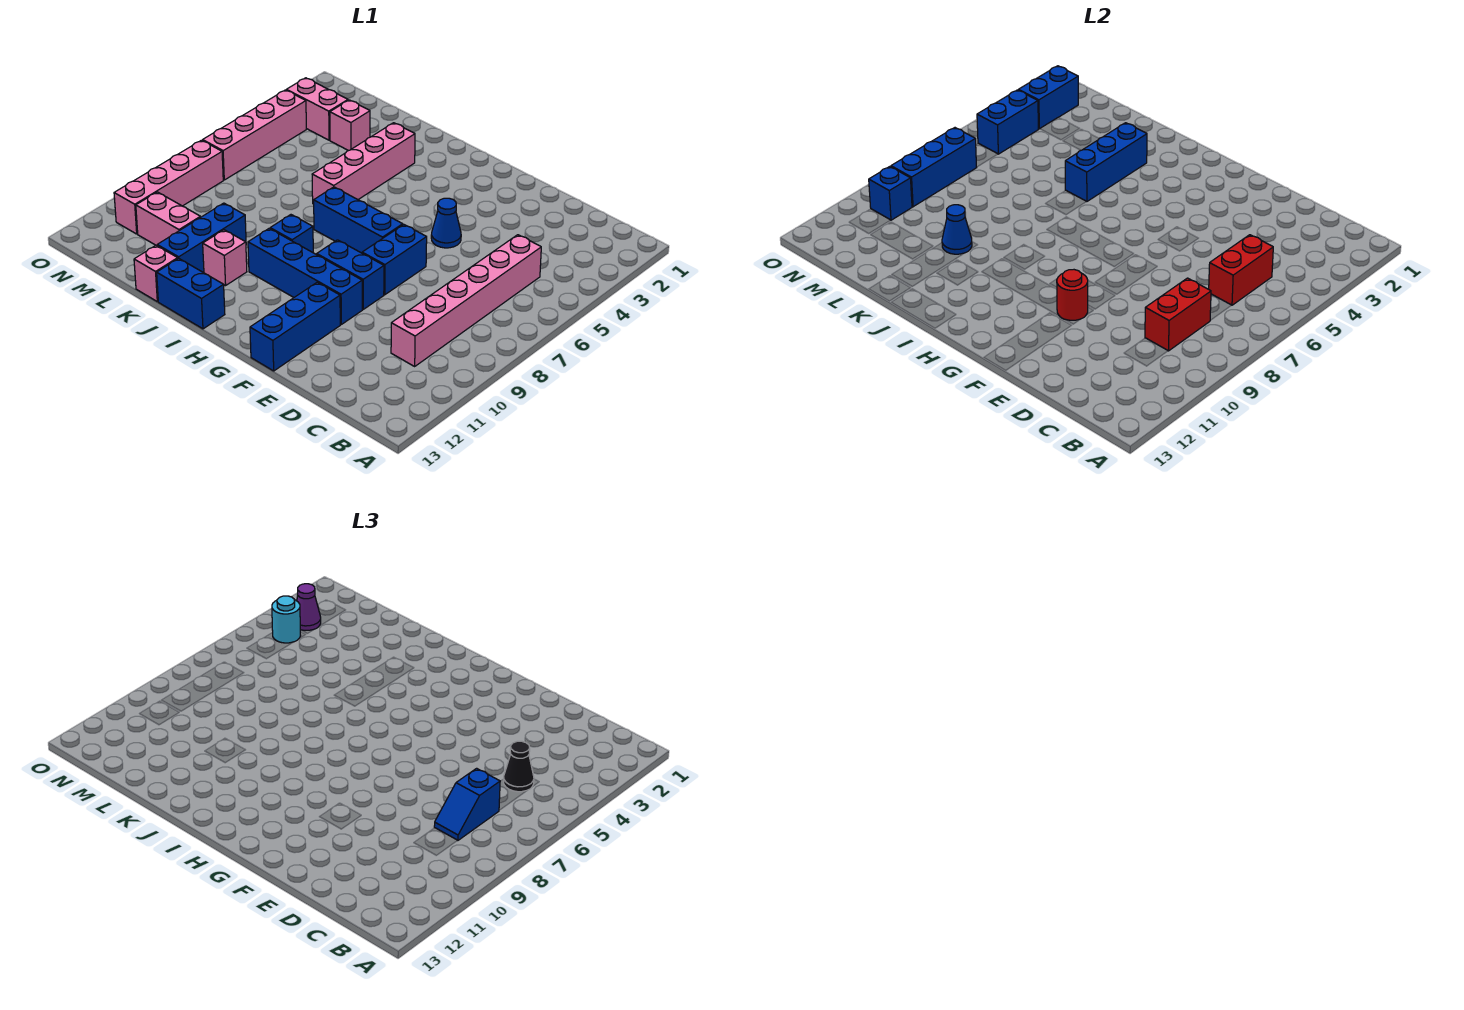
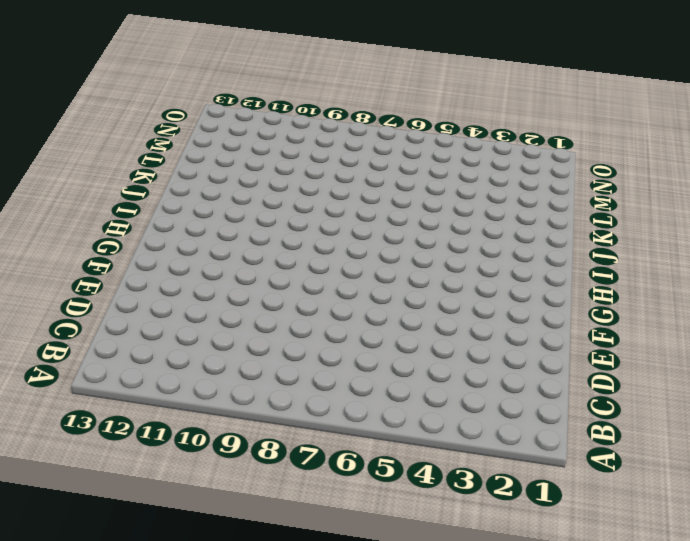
none -> pink brick C5:C10 level 1
none -> blue cone F5 level 1
none -> blue brick F7:F8 level 1
none -> blue brick F9:G9 level 1

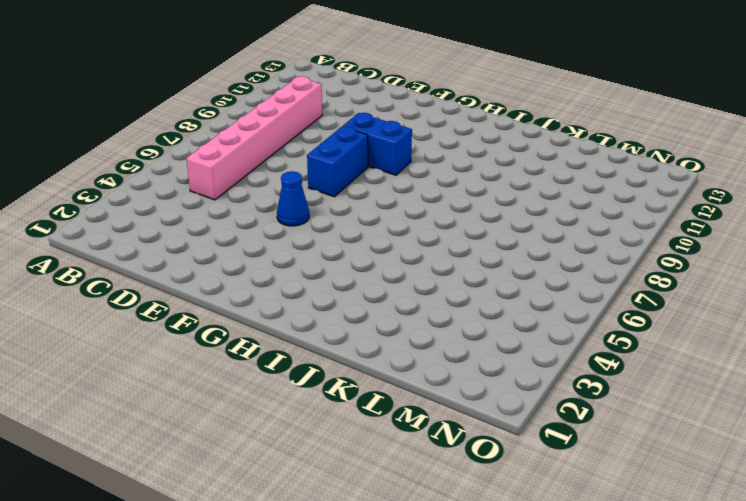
none -> blue brick F10:I10 level 1
none -> blue brick F11:F13 level 1
none -> blue brick G7:I7 level 1
none -> blue brick I9 level 1

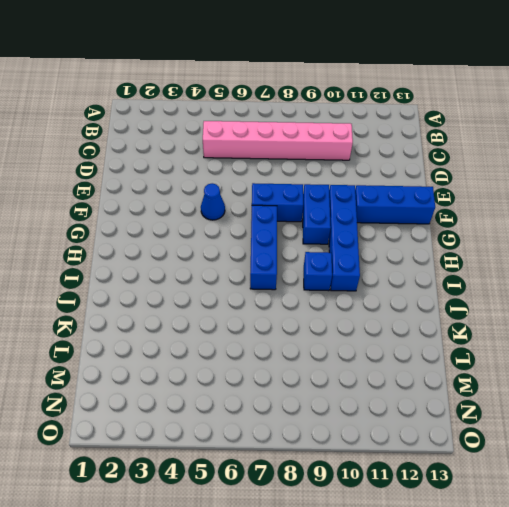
none -> blue brick I13:J13 level 1
none -> pink brick J3:J6 level 1
none -> pink brick J11 level 1
none -> blue brick K10:K12 level 1

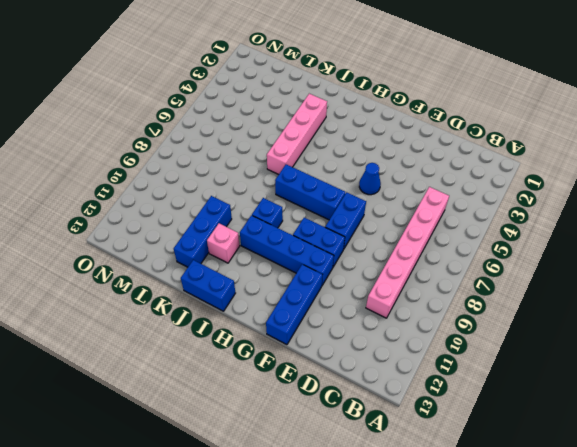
none -> pink brick K13 level 1
none -> pink brick L3 level 1
none -> pink brick L11:M11 level 1
none -> pink brick M3:N3 level 1

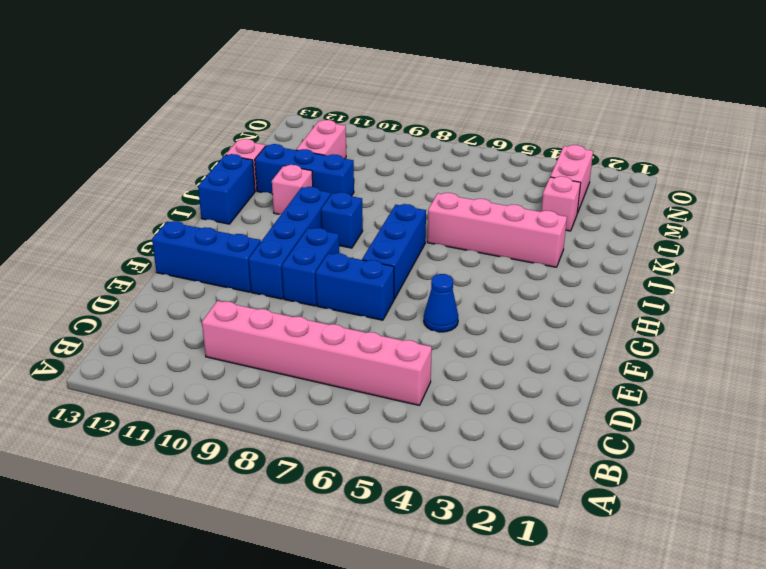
none -> pink brick N4:N7 level 1
none -> pink brick N8:N11 level 1
none -> red brick C5:C6 level 2
none -> red brick C8:C9 level 2

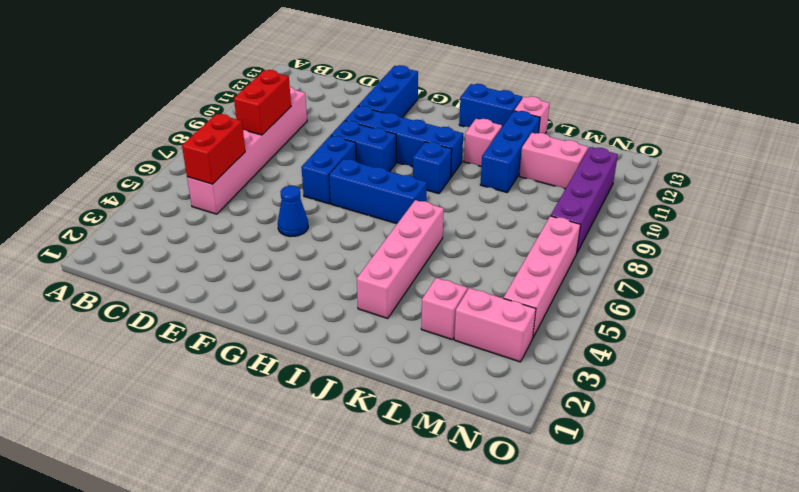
purple brick N8:N11 level 1 -> pink brick N8:N11 level 1
none -> red round brick F10 level 2
none -> blue brick J3:J5 level 2
none -> blue cone K10 level 2
none -> blue brick N2:N3 level 2

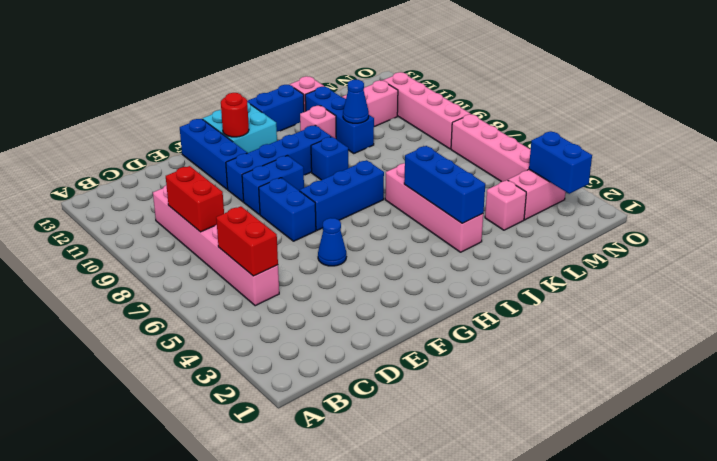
cyan brick G12:H13 level 1 -> none
red round brick G12 level 2 -> red round brick F10 level 2
none -> blue brick N4:N5 level 2
none -> blue brick N7:N9 level 2
none -> blue brick N10 level 2
none -> black cone C5 level 3

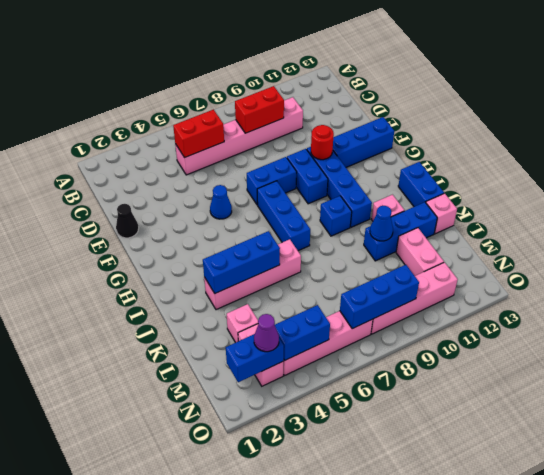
black cone E1 level 1 -> black cone C5 level 3
none -> blue brick N10 level 2
none -> blue slope C7:C8 level 3 top 7
none -> cyan round brick N4 level 3

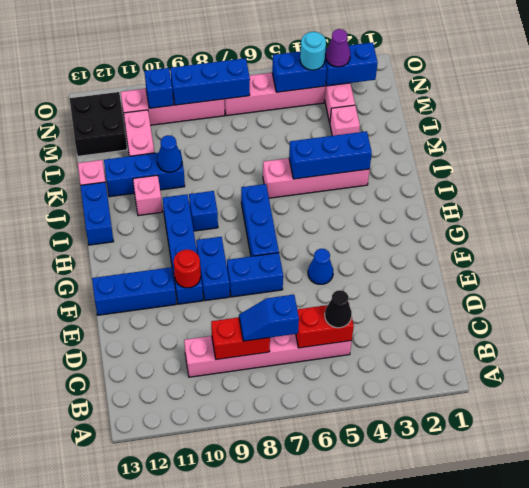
black brick M12:N13 level 1 -> none

